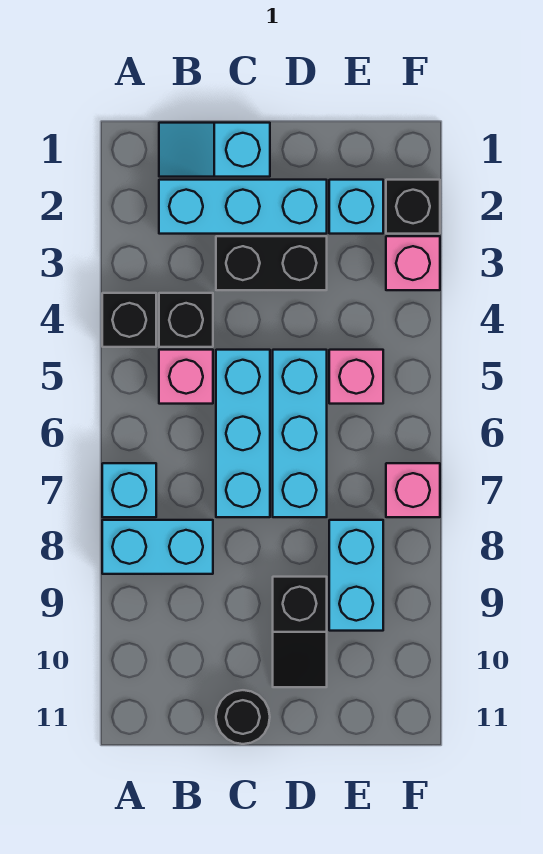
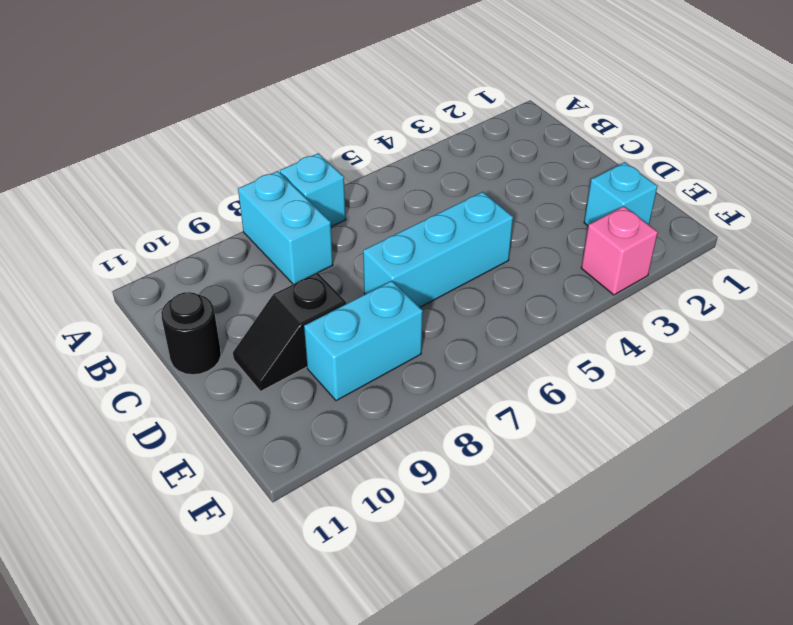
none -> black brick A4 level 1
none -> cyan slope B1:C1 level 1 top C
none -> cyan brick B2:D2 level 1

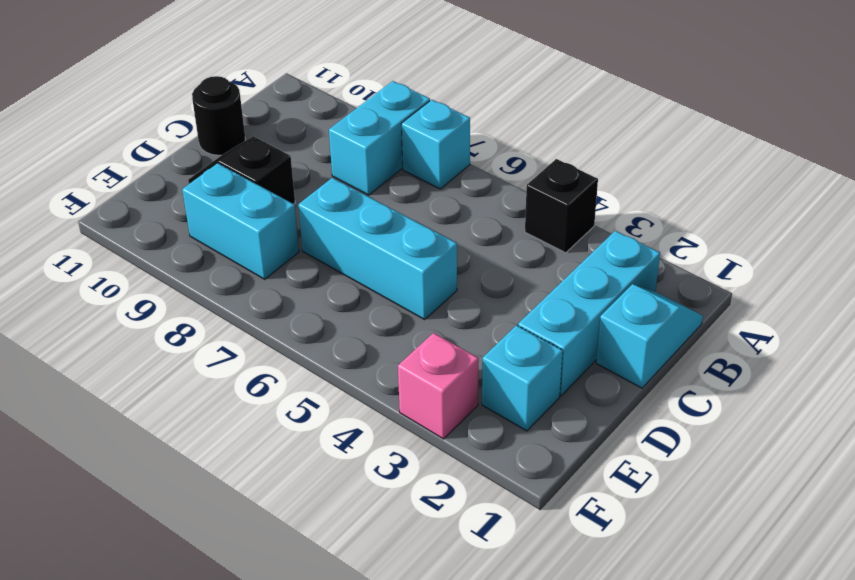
none -> black brick B4 level 1
none -> pink brick B5 level 1
none -> black brick C3:D3 level 1

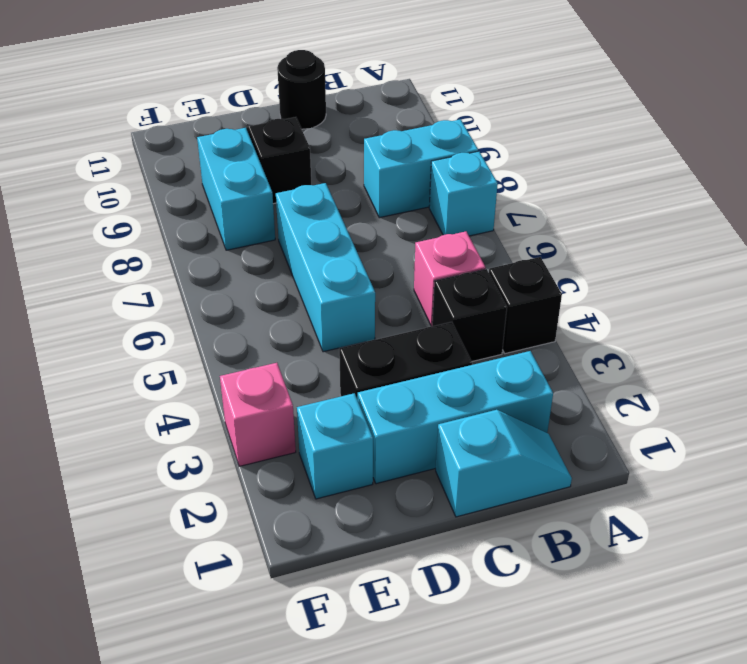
none -> cyan brick C5:C7 level 1
none -> pink brick E5 level 1
none -> black brick F2 level 1

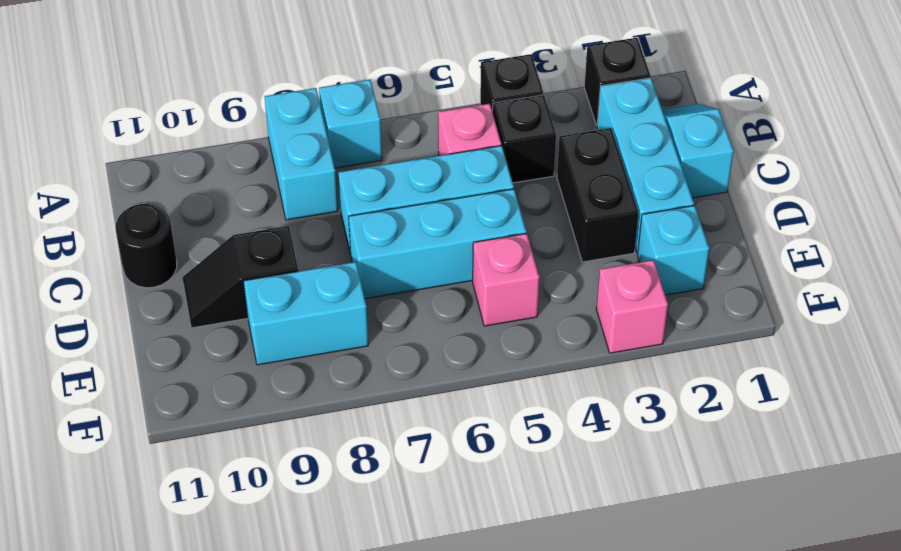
black brick A2 level 1 -> black brick F2 level 1
none -> pink brick F7 level 1

